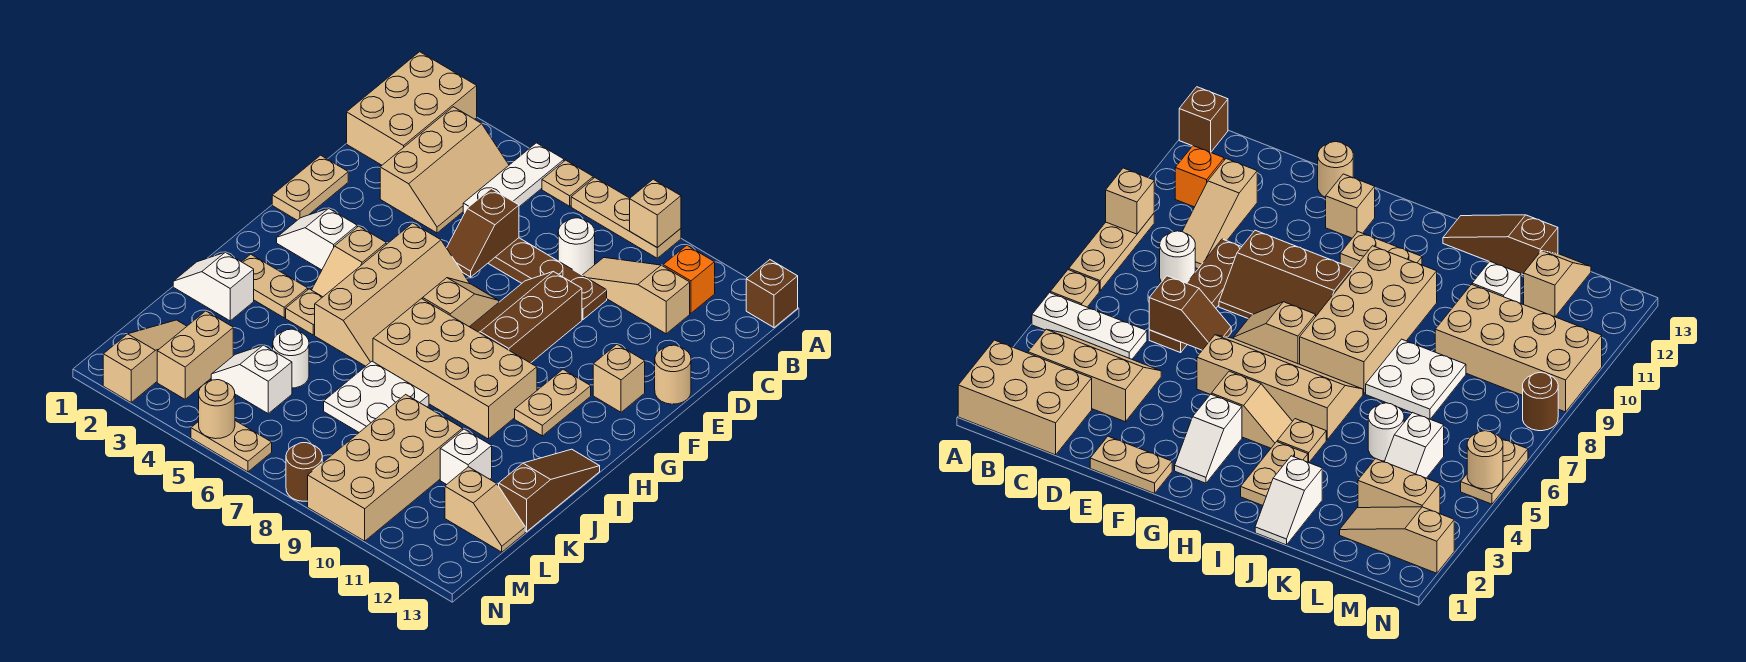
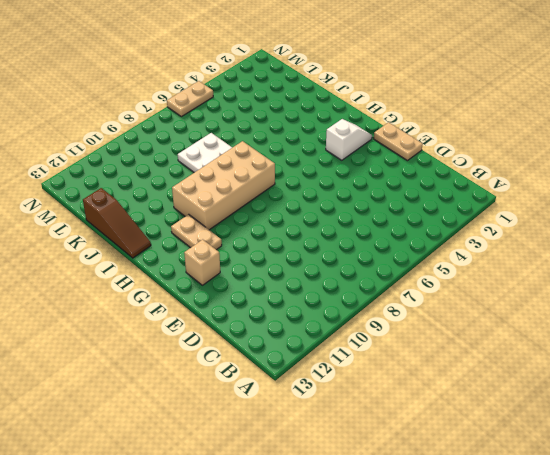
none -> tan brick A1:C2 level 1
none -> white plate A5:C5 level 1
none -> tan plate A6 level 1
none -> tan plate A7:A9 level 1

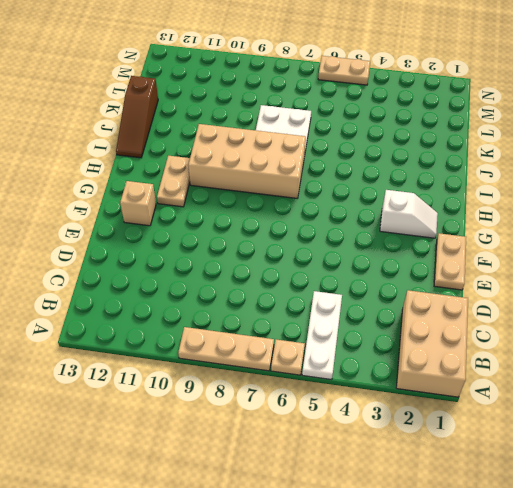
none -> brown brick A13 level 1
none -> tan slope B3:D4 level 1 top 3
none -> orange brick B11 level 1
none -> white round brick C8 level 1

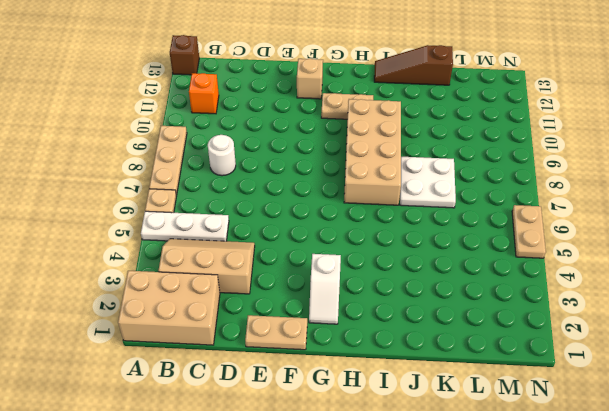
none -> tan slope C9:C11 level 1 top 11
none -> brown plate D6:D9 level 1
none -> brown slope E8:G9 level 1 top 9
none -> tan round brick E13 level 1

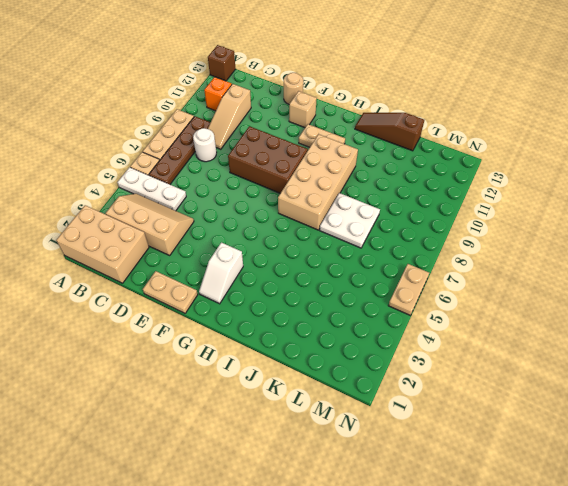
brown plate B6:B9 level 1 -> brown plate D6:D9 level 1
brown brick E8:G9 level 1 -> brown slope E8:G9 level 1 top 9
none -> tan slope F5:I6 level 1 top 5
none -> tan slope F7:G7 level 1 top G
none -> tan slope G4:H4 level 1 top G
none -> tan plate I2:I3 level 1

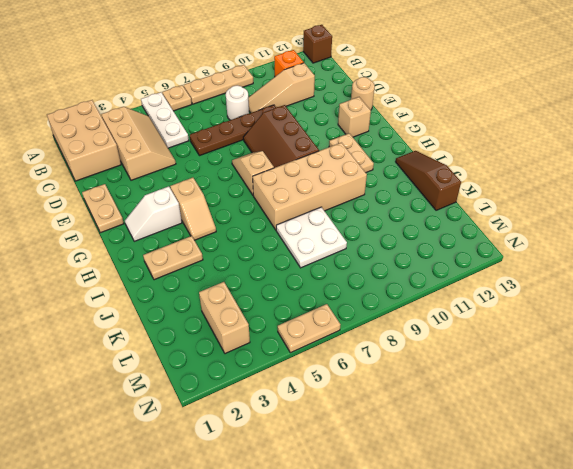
none -> tan slope F5:I6 level 1 top 5
none -> tan plate I4 level 1
none -> white slope J1:J2 level 1 top 2
none -> white round brick K5 level 1

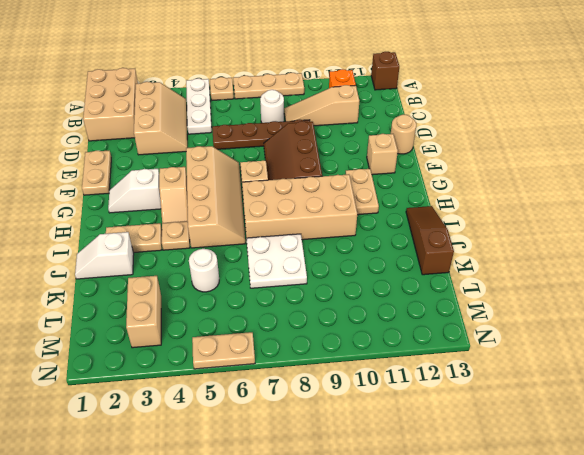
none -> tan brick K9:N10 level 1
none -> white brick K11 level 1
none -> tan slope L2:N2 level 1 top N
none -> white slope L4:L5 level 1 top 5

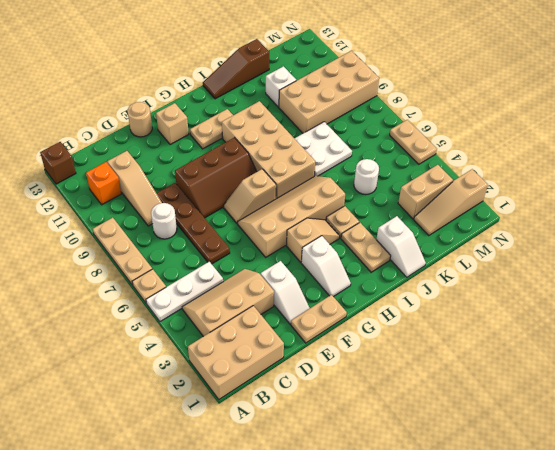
white slope E2:E3 level 1 top 3 -> white slope L4:L5 level 1 top 5
none -> tan slope L12:L13 level 1 top 12
none -> brown round brick N8 level 1
none -> tan brick A9 level 2
none -> brown slope D6:E6 level 2 top D

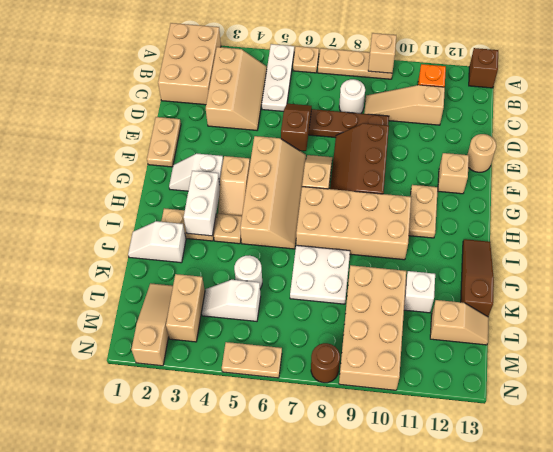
brown slope D6:E6 level 2 top E -> brown slope D6:E6 level 2 top D
white brick H3:I3 level 2 -> none
none -> tan round brick N5 level 2

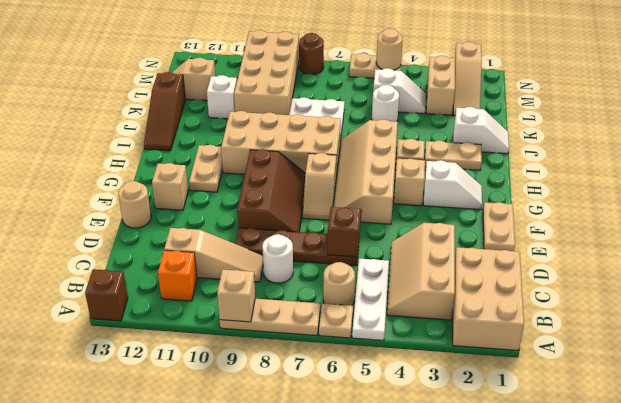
tan round brick B6 level 1 -> none

